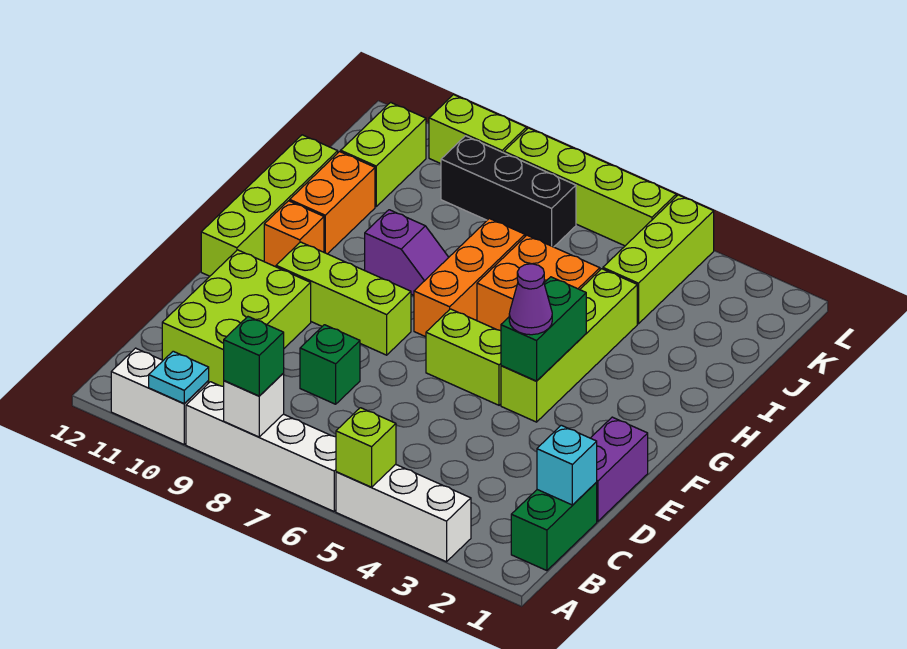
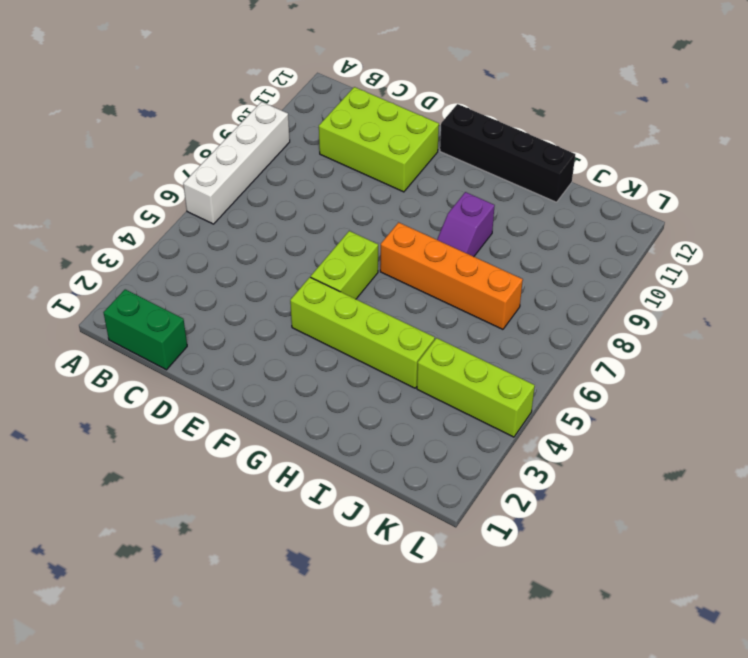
black brick F12:I12 level 1 -> lime brick F12:I12 level 1
orange brick G7:J7 level 1 -> orange brick G7:I7 level 1
none -> white brick A3:A5 level 1
none -> white brick A10:A11 level 1
none -> purple brick D1:E1 level 1

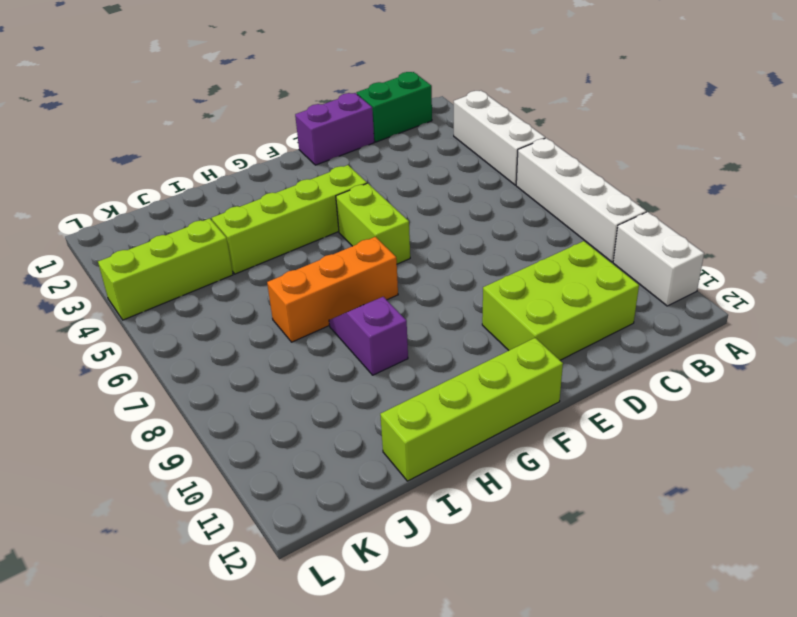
none -> green brick D8 level 1
none -> lime brick F8:F10 level 1
none -> orange brick G11 level 1

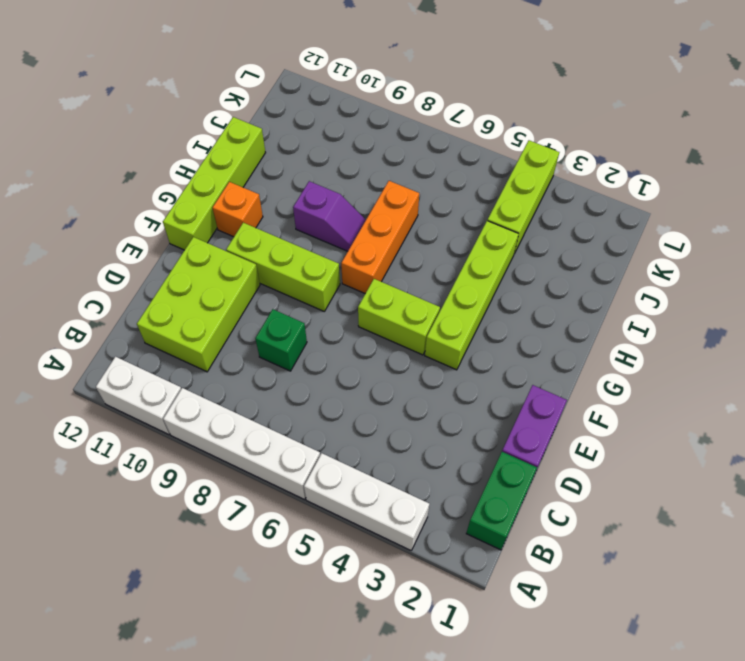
none -> orange brick H5:I6 level 1
none -> orange brick H11:I11 level 1
none -> lime brick J11:K11 level 1

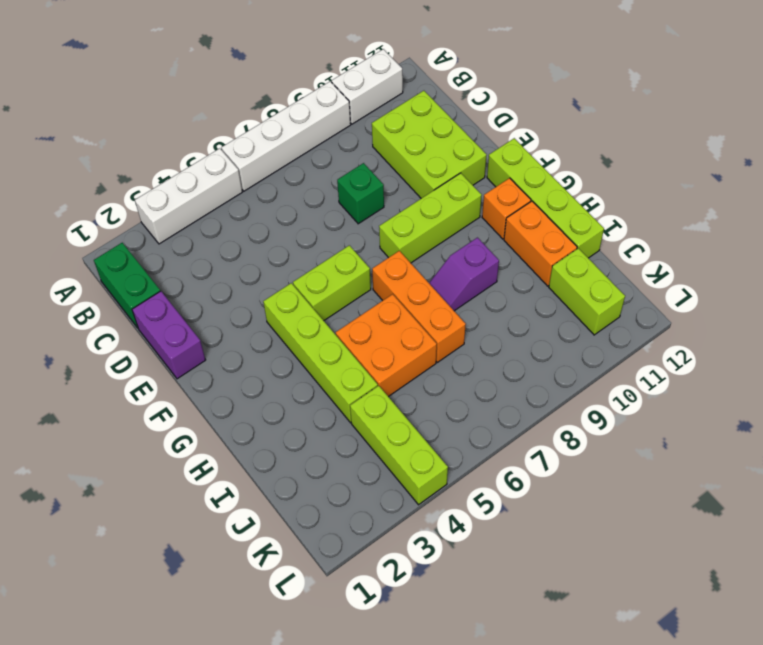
none -> black brick K7:K9 level 1
none -> lime brick L5:L8 level 1
none -> lime brick L9:L10 level 1

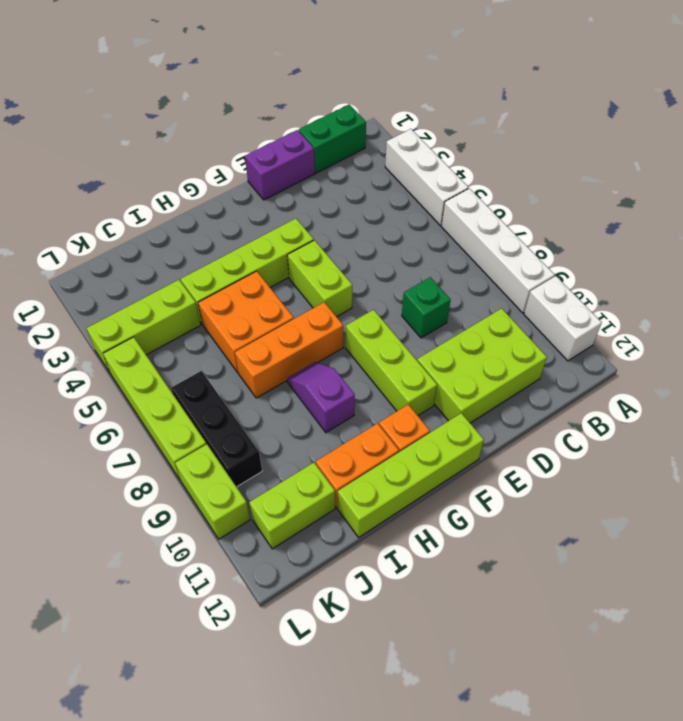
none -> lime brick A5 level 2
none -> white brick A8 level 2
none -> cyan plate A10 level 2

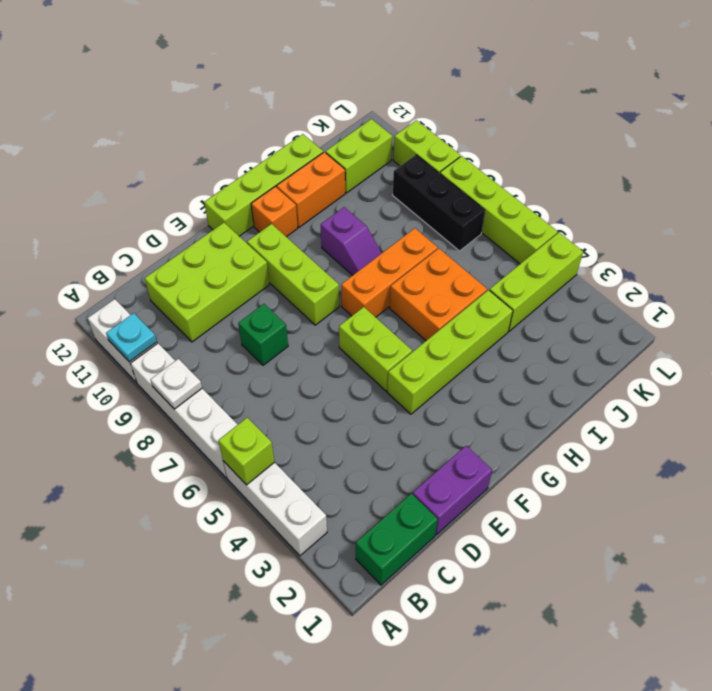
white plate A8 level 2 -> white brick A8 level 2
none -> cyan brick C1 level 2
none -> green brick F4:G4 level 2
none -> green brick A8 level 3

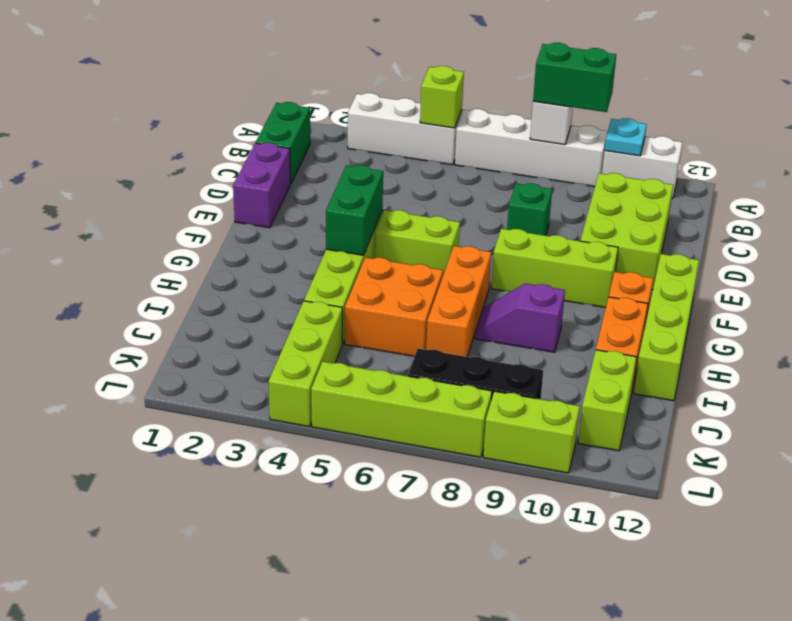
green brick A8:A9 level 3 -> green brick A8 level 3
none -> cyan brick C1 level 2
none -> purple cone F4 level 3

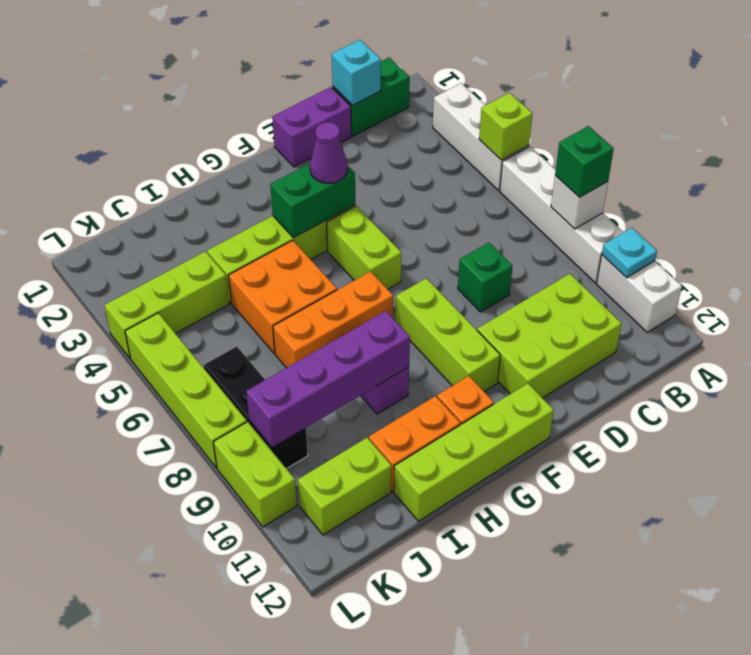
purple brick H9:K9 level 2 -> none

